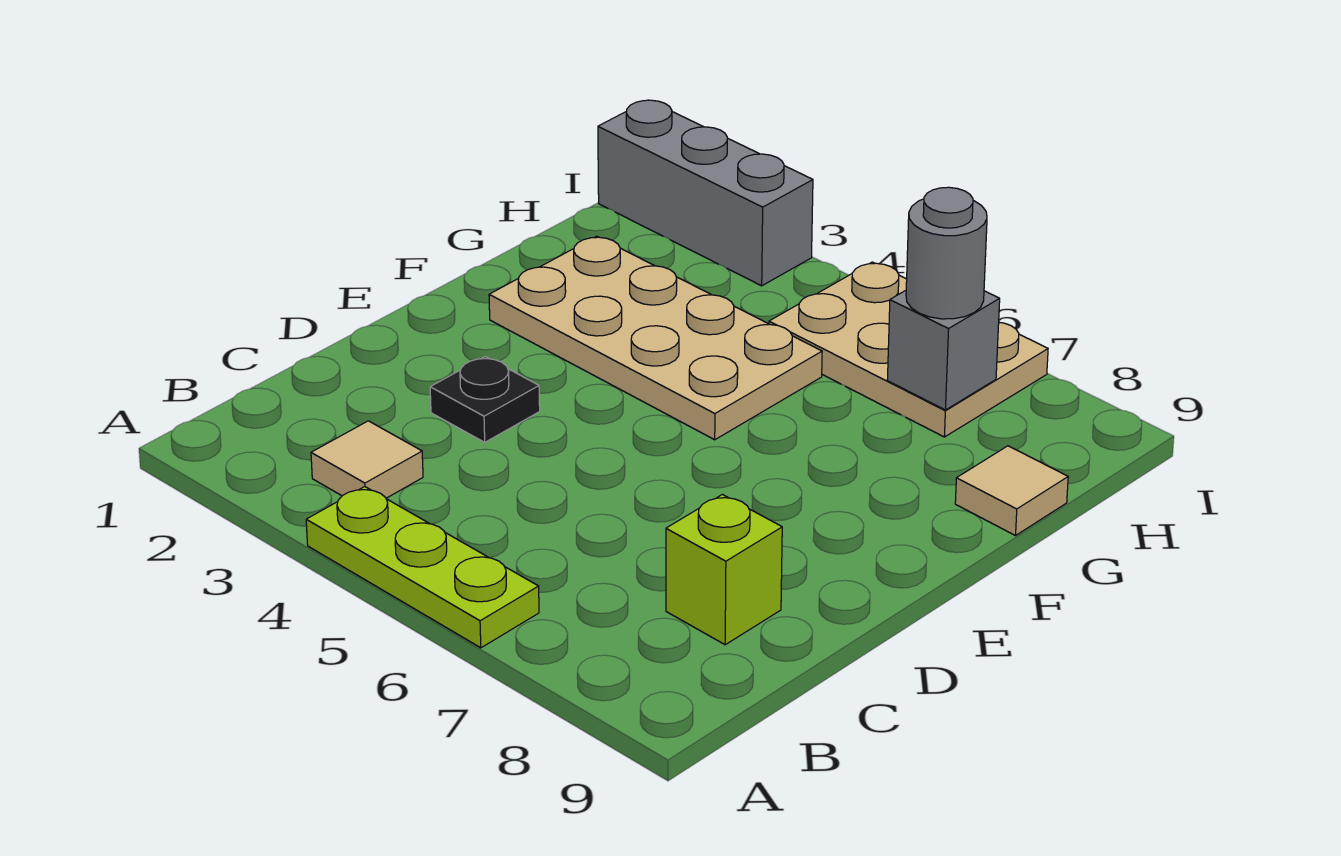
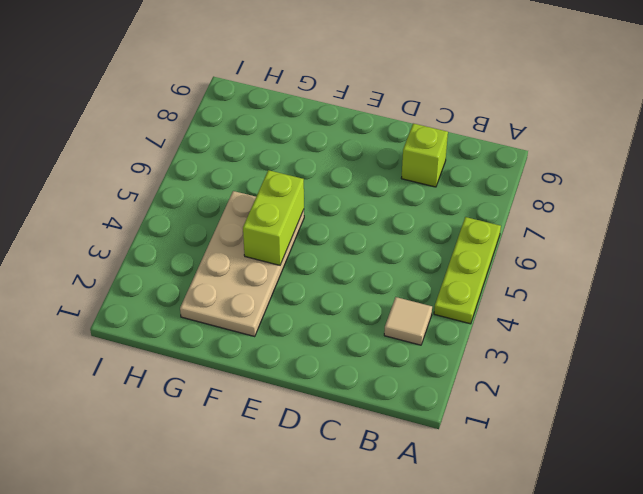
lime brick F4:F5 level 2 -> none
none -> black plate D3 level 1
none -> tan tile G9 level 1

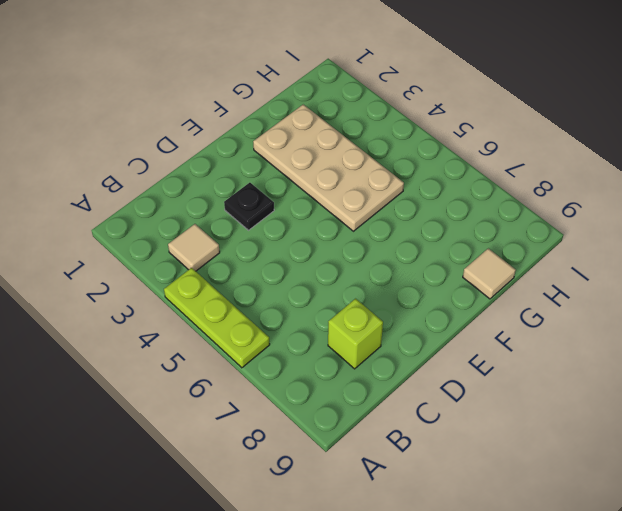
none -> tan plate H5:I7 level 1
none -> grey brick I1:I3 level 1

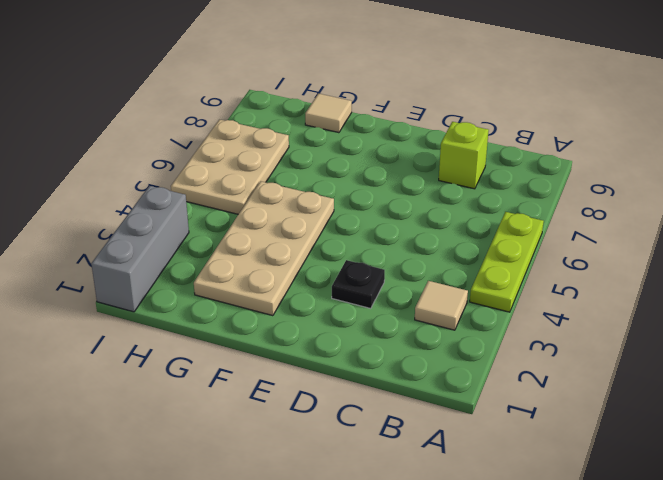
none -> grey brick H7 level 2
none -> grey round brick H7 level 3

